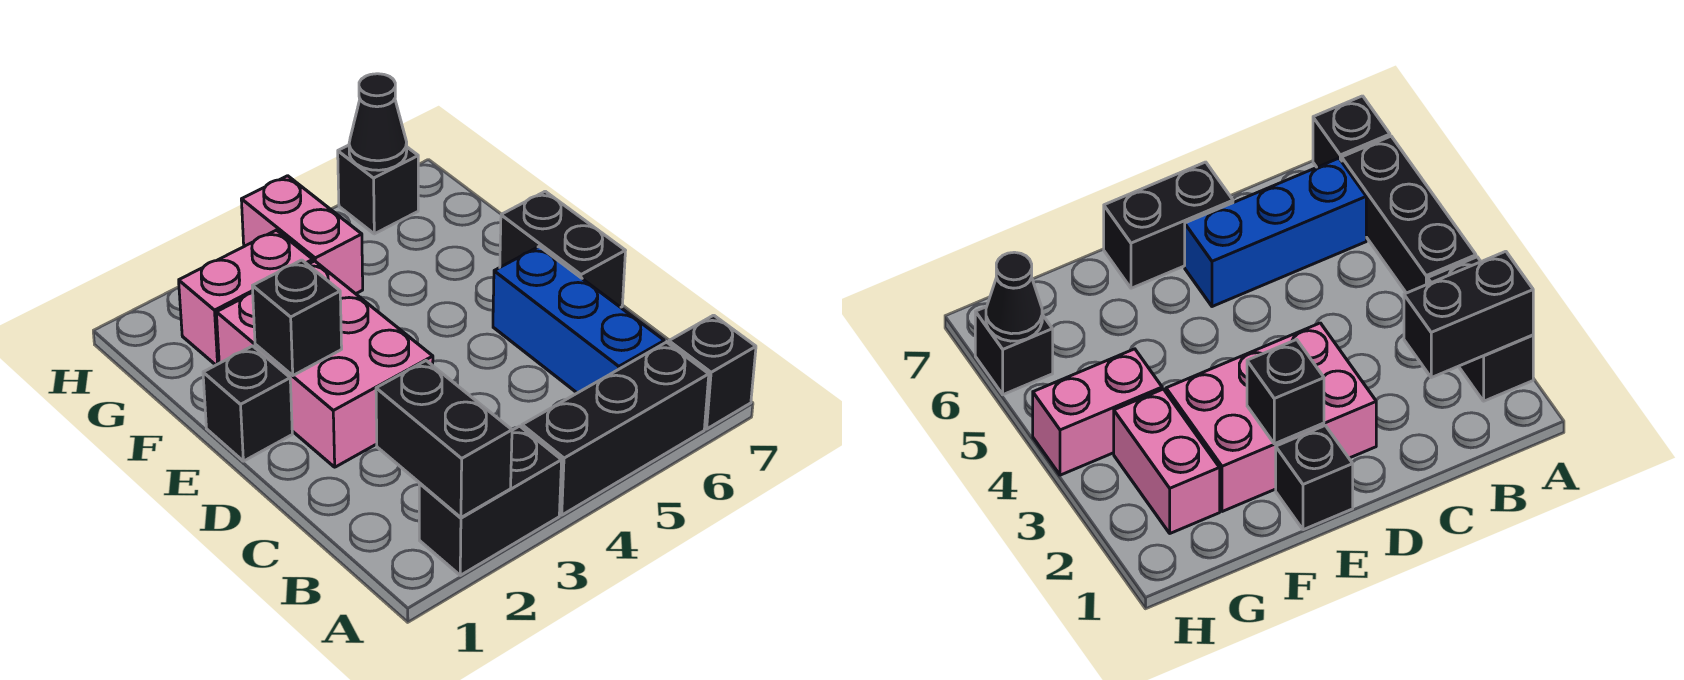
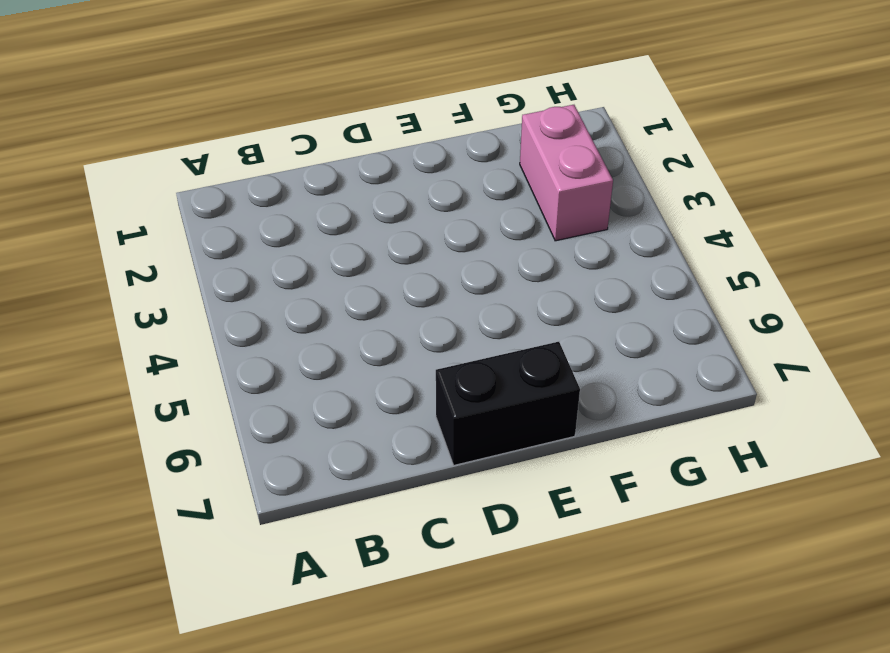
none -> black brick A2:A3 level 1
none -> black brick A4:A6 level 1
none -> black brick A7 level 1

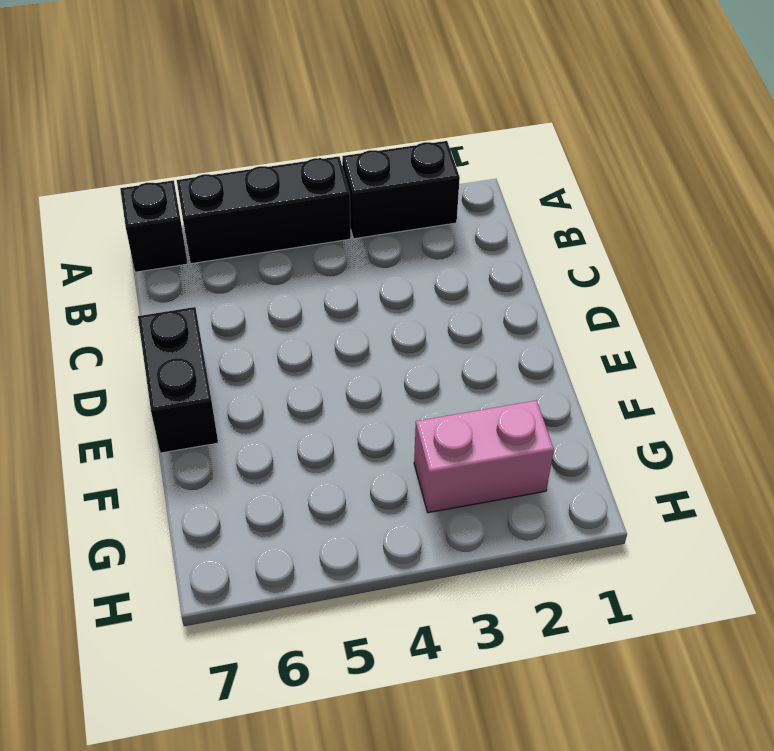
none -> blue brick B6:D6 level 1
none -> pink brick D2:F3 level 1
none -> black brick E1 level 1

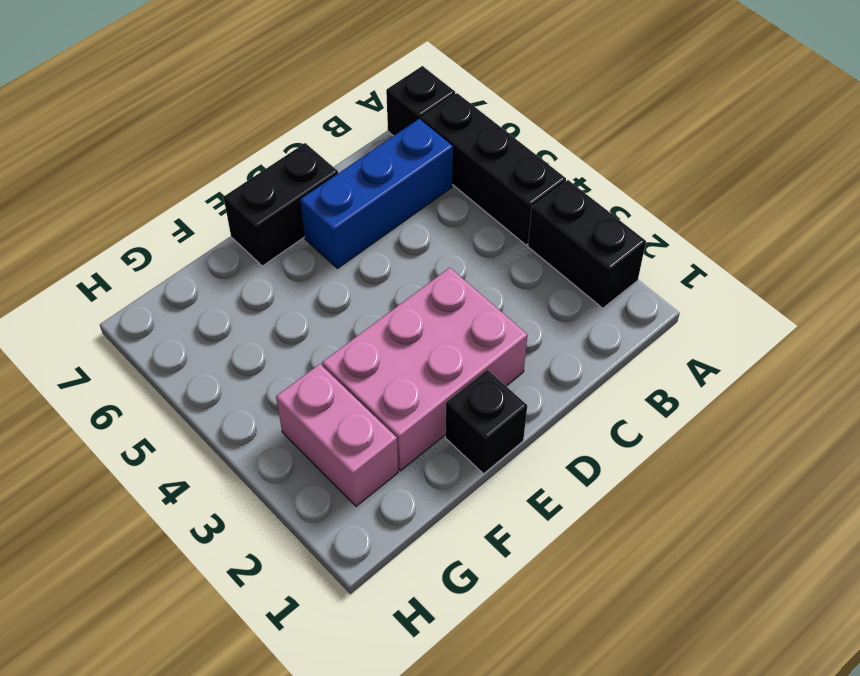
none -> pink brick G4:H4 level 1
none -> black brick H6 level 1
none -> black brick A2:B2 level 2

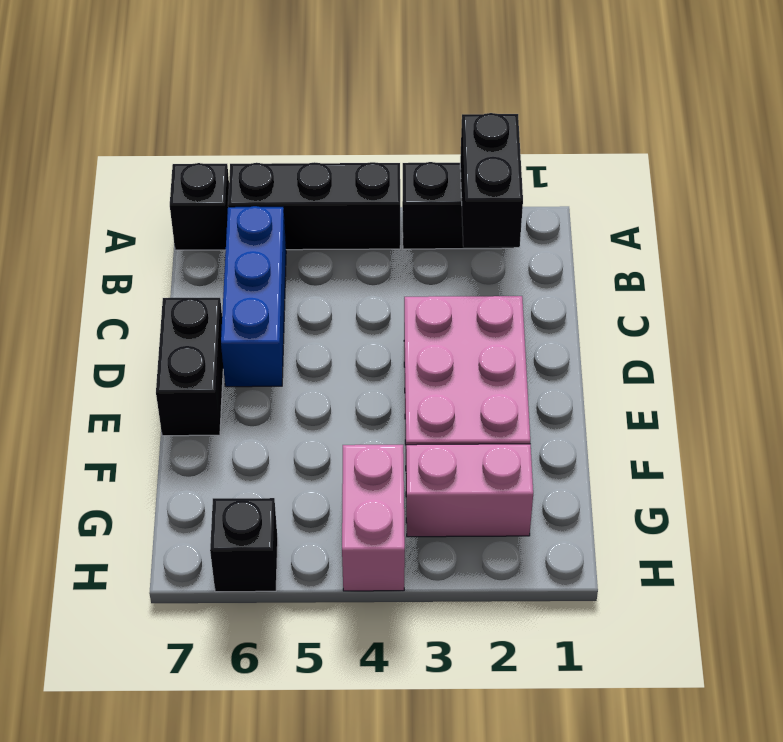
none -> black brick E1 level 1
none -> black brick E2 level 2
none -> black cone H6 level 2

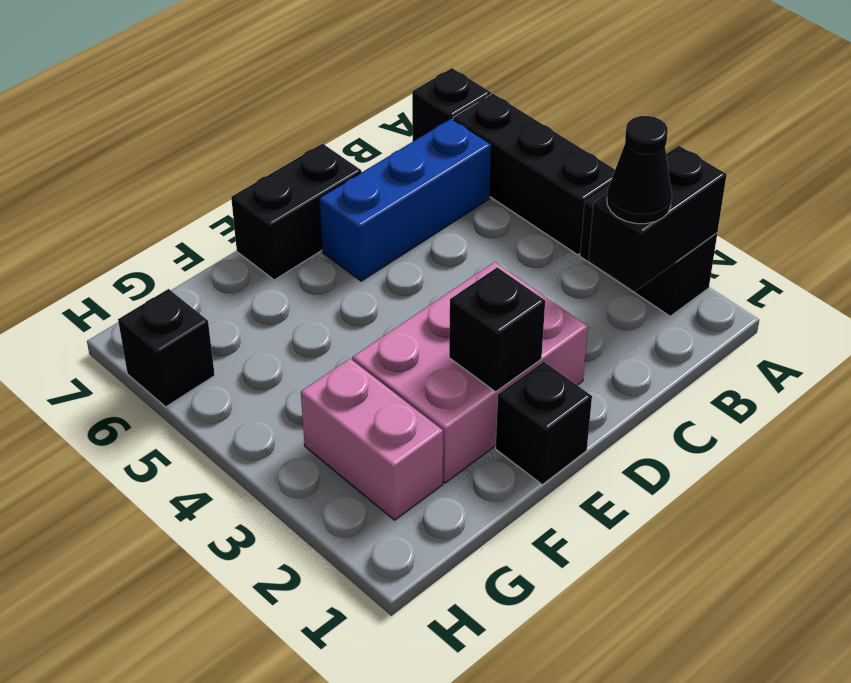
black cone B2 level 3 -> black cone H6 level 2
none -> pink brick G4:H4 level 1

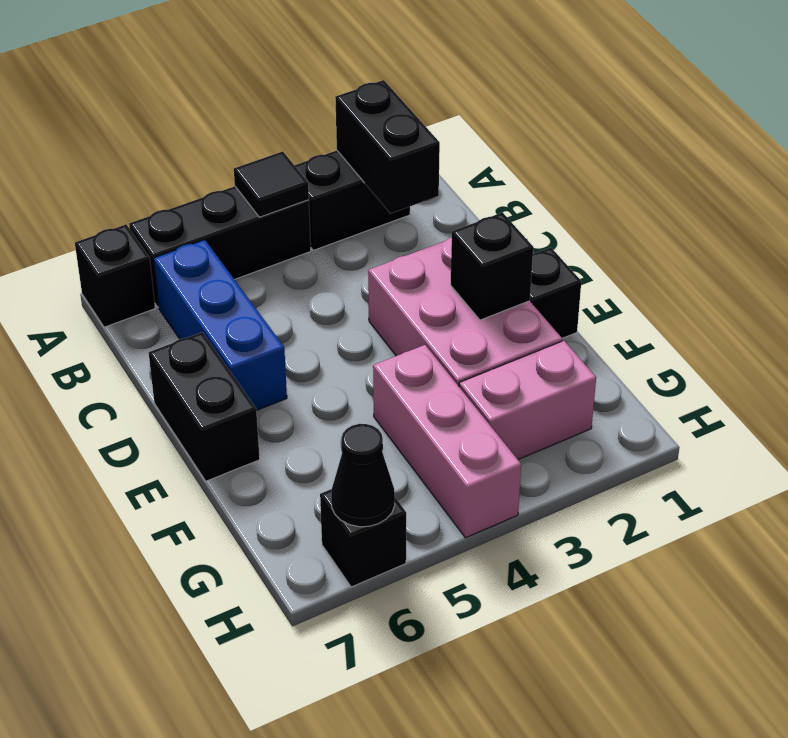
black tile A4 level 2 -> none
pink brick F4:H4 level 1 -> pink brick G4:H4 level 1

